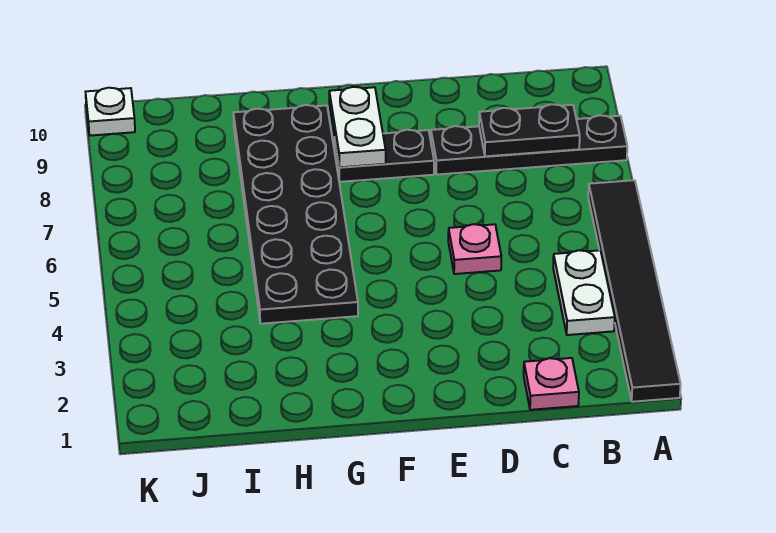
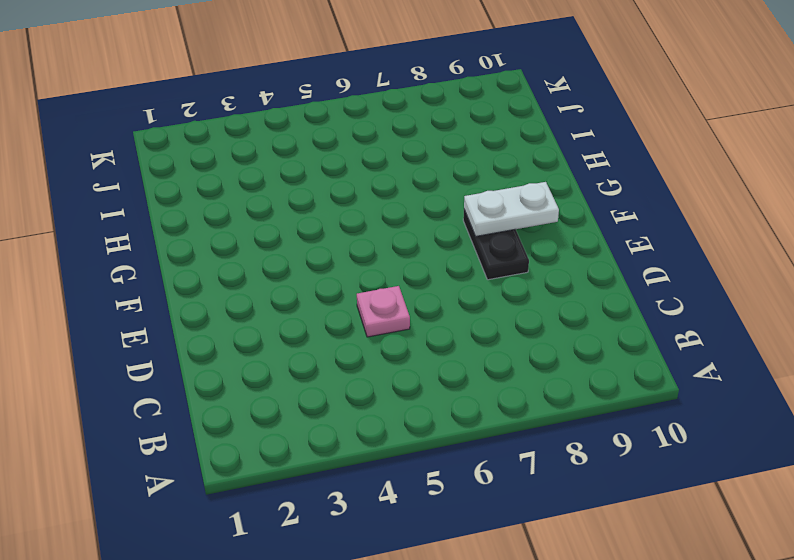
none -> black tile A1:A6 level 1
none -> black plate A8:D8 level 1

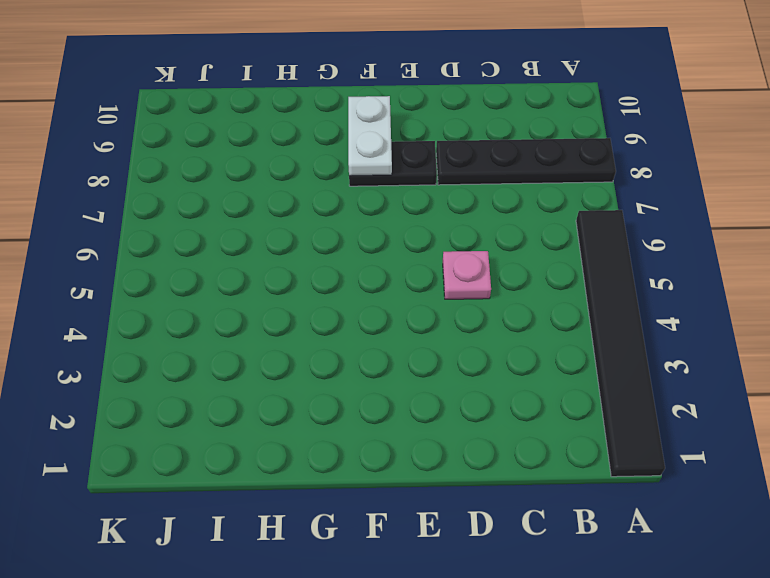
none -> white plate B3:B4 level 1
none -> pink plate C1 level 1

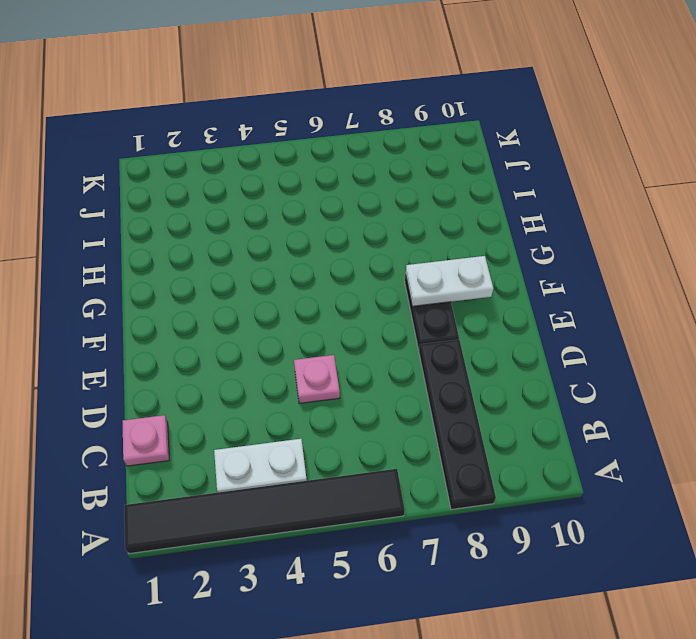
none -> black plate G4:H9 level 1
none -> white plate K10 level 1

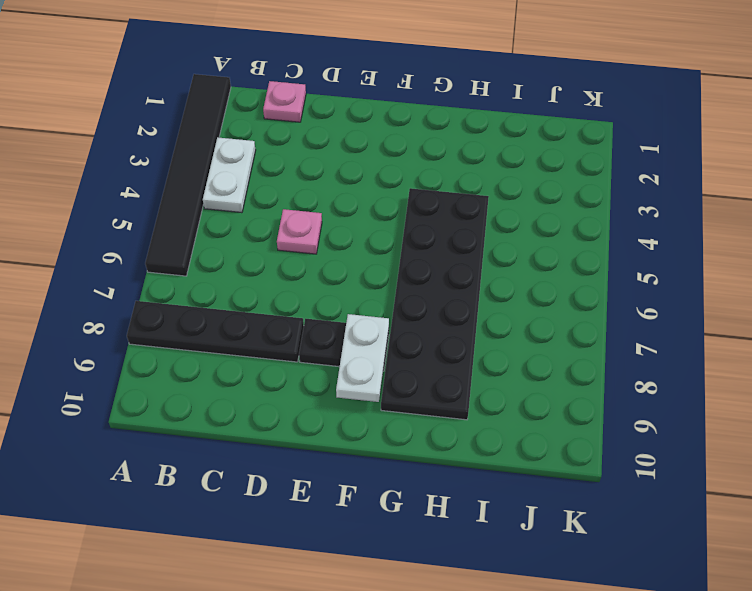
none -> white plate K10 level 1
none -> black plate B8:C8 level 2

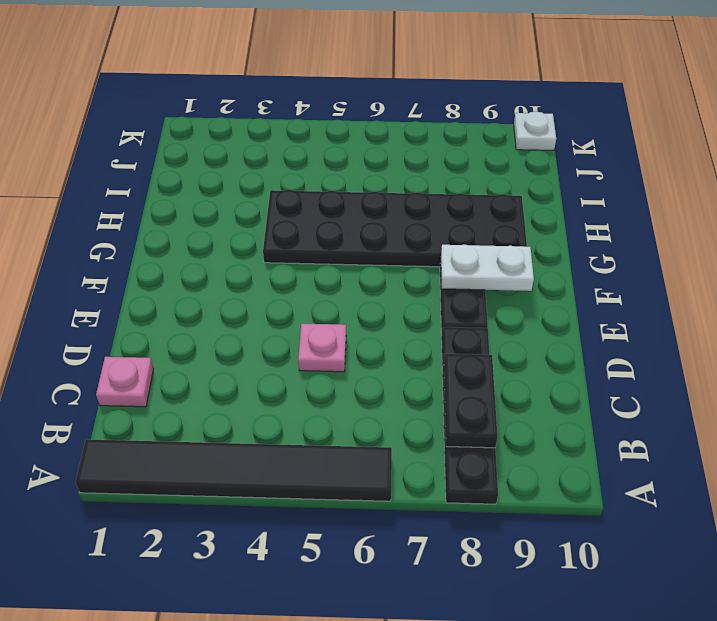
none -> white plate B3:B4 level 1

